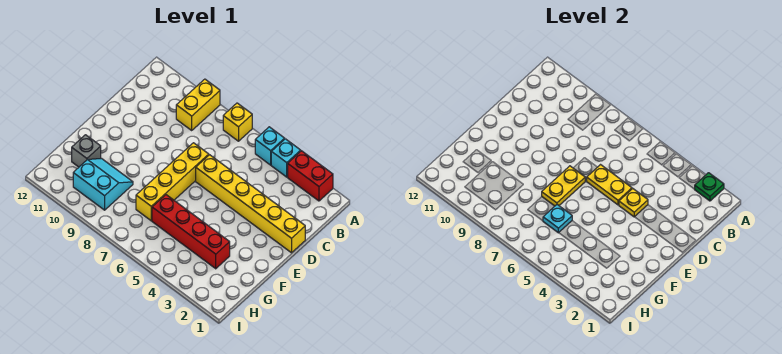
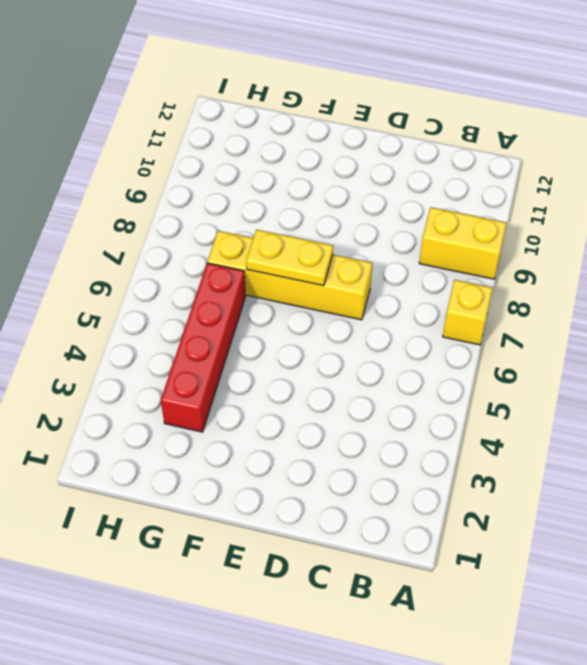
none -> red brick A2:A3 level 1
none -> cyan brick A4 level 1
none -> cyan brick A5 level 1

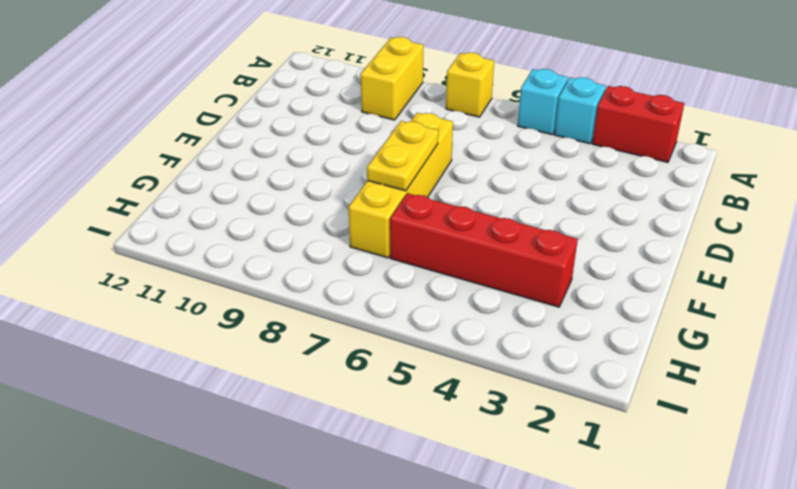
none -> yellow brick D1:D6 level 1
none -> cyan slope G9:H10 level 1 top H
none -> grey brick G11 level 1

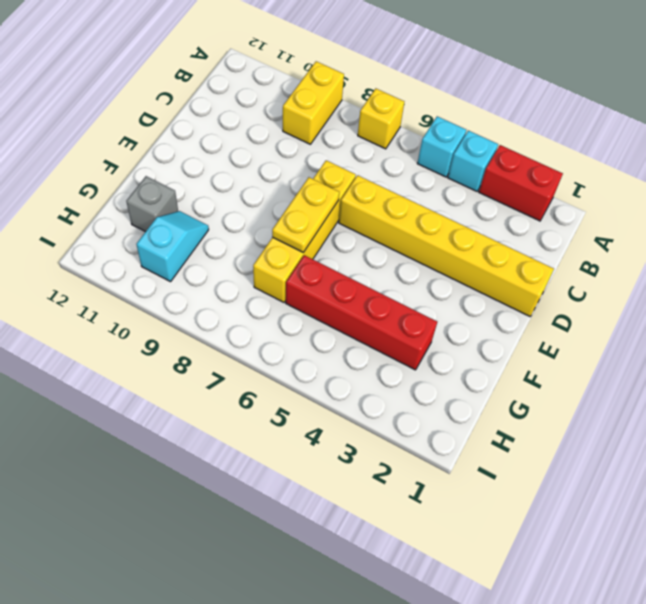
cyan slope G10:H10 level 1 top H -> cyan slope G9:H10 level 1 top H
none -> green plate A2 level 2
none -> yellow plate D4 level 2
none -> yellow plate D5:D6 level 2

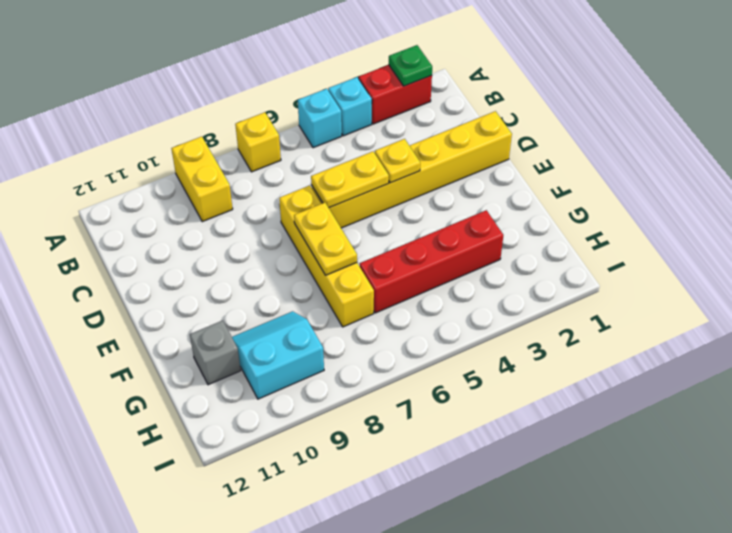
none -> cyan plate G6 level 2

